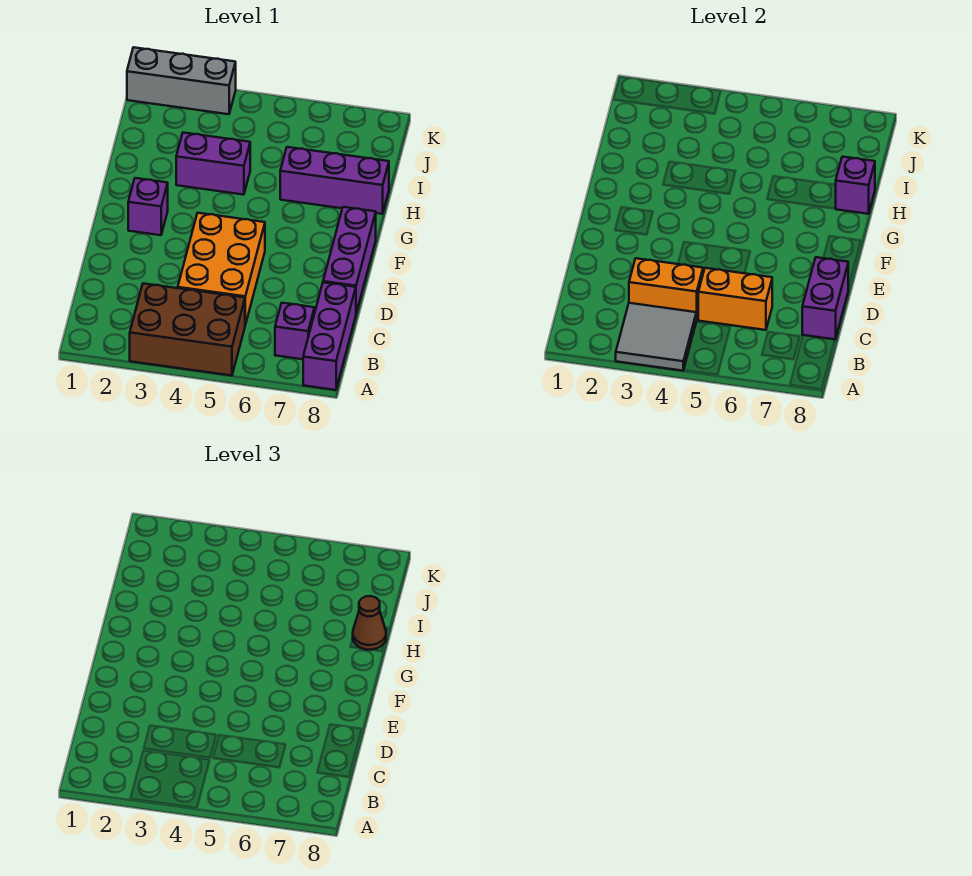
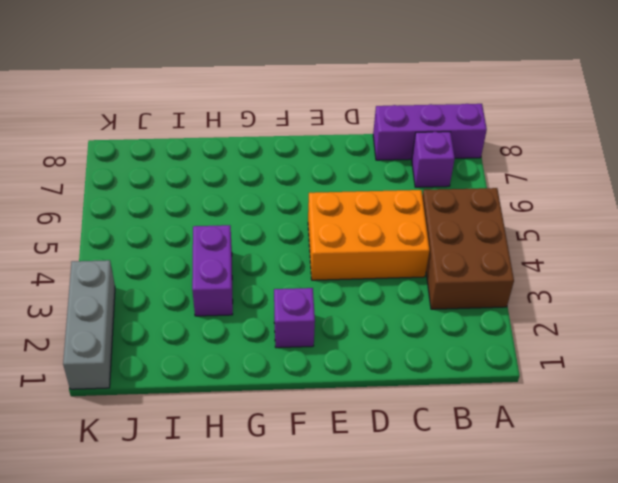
none -> purple brick D8:F8 level 1
none -> purple brick H6:H8 level 1
none -> grey tile A3:B4 level 2

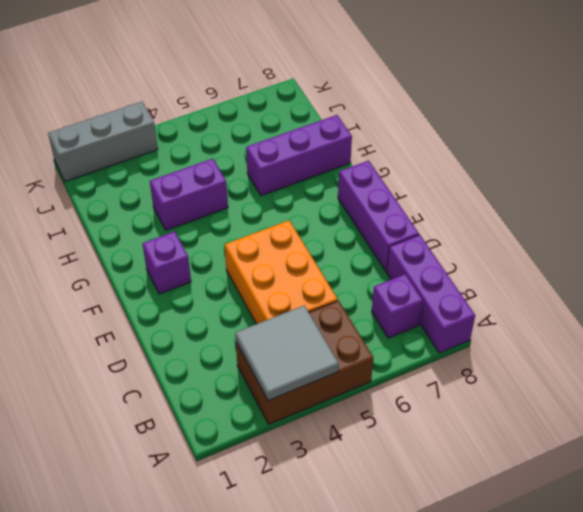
none -> orange brick C3:C4 level 2
none -> orange brick C5:C6 level 2
none -> purple brick C8:D8 level 2

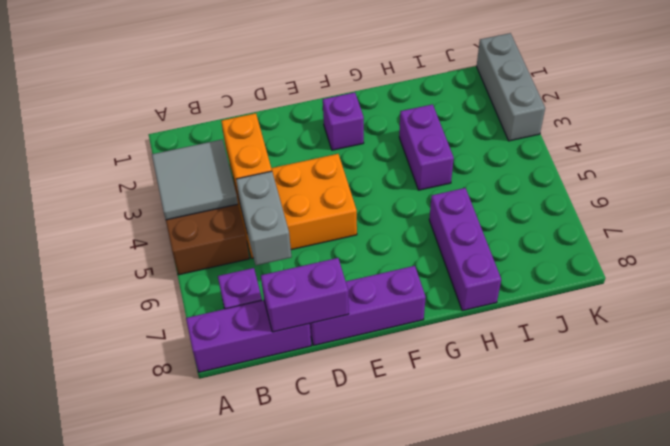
grey brick C5:C6 level 2 -> orange brick C5:C6 level 2
none -> purple brick H8 level 2
none -> brown cone H8 level 3

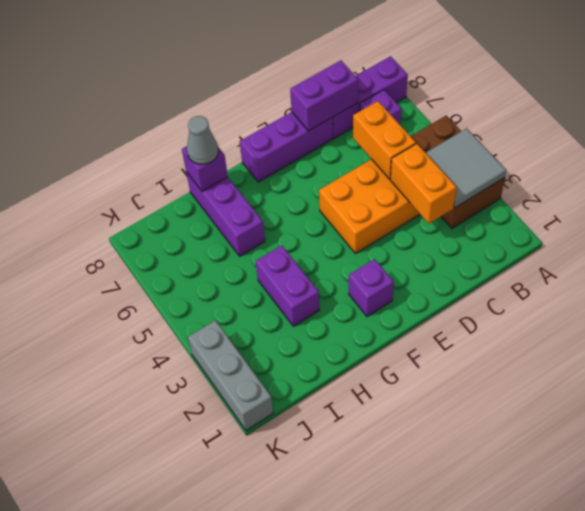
grey cone H8 level 3 -> brown cone H8 level 3

